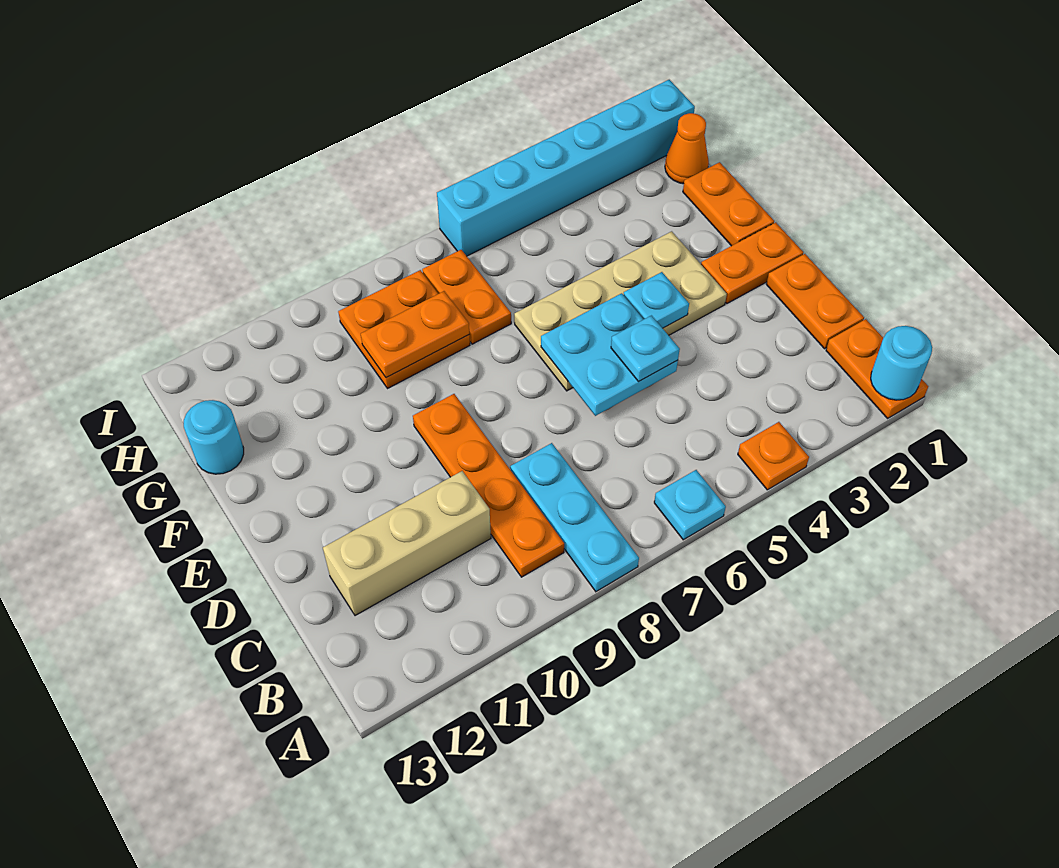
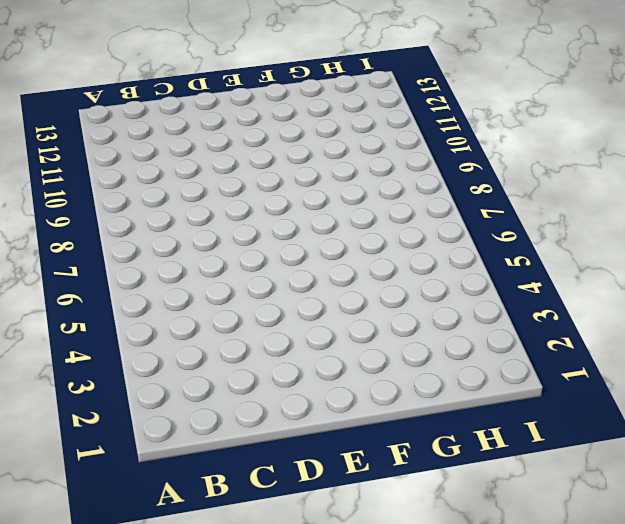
none -> orange plate A1:B1 level 1
none -> orange plate A4 level 1
none -> cyan plate A6 level 1

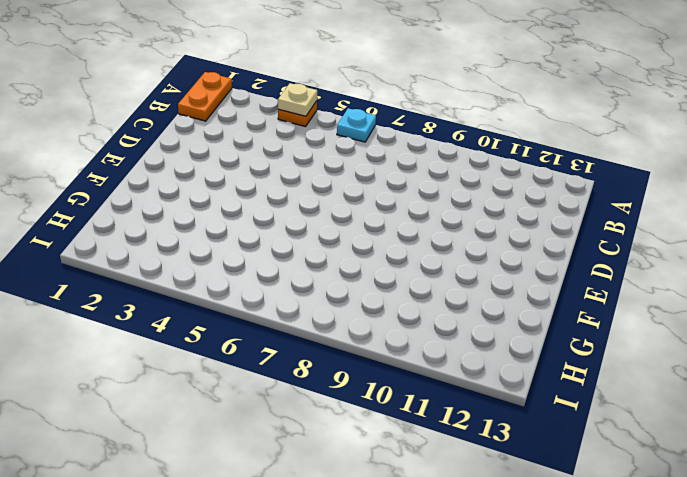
tan plate A4 level 2 -> none
none -> cyan plate A8:C8 level 1
none -> orange plate B9:E9 level 1
none -> orange plate C1:D1 level 1

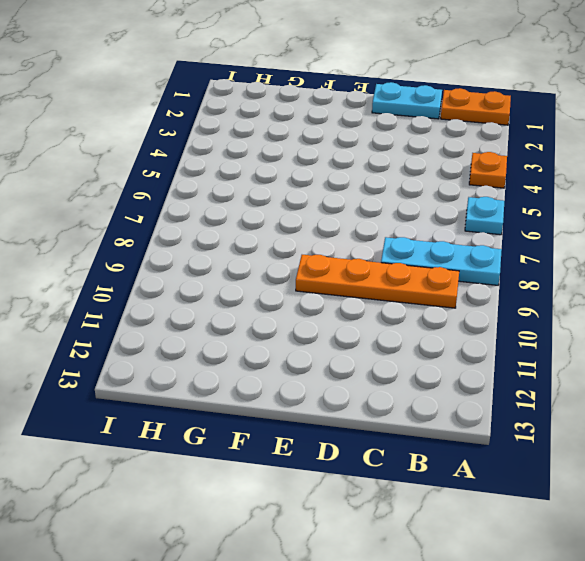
cyan plate C1:D1 level 1 -> orange plate C1:D1 level 1
none -> tan brick C10:C12 level 1
none -> orange plate E1:E2 level 1
none -> tan plate E3:F6 level 1

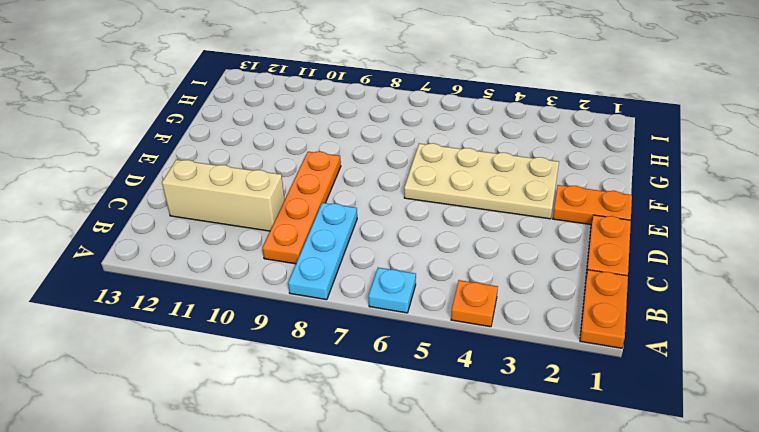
none -> orange plate F1:G1 level 1
none -> orange plate G7:H7 level 1
none -> orange plate G8:H9 level 1

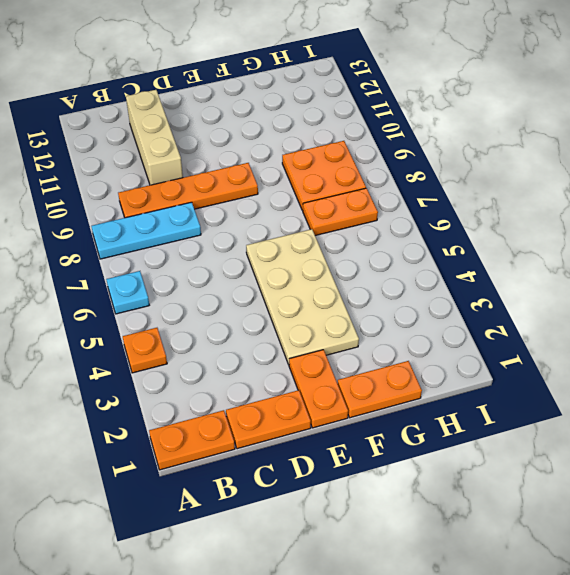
none -> cyan round brick G13 level 1
none -> orange cone H1 level 1
none -> cyan brick I1:I6 level 1

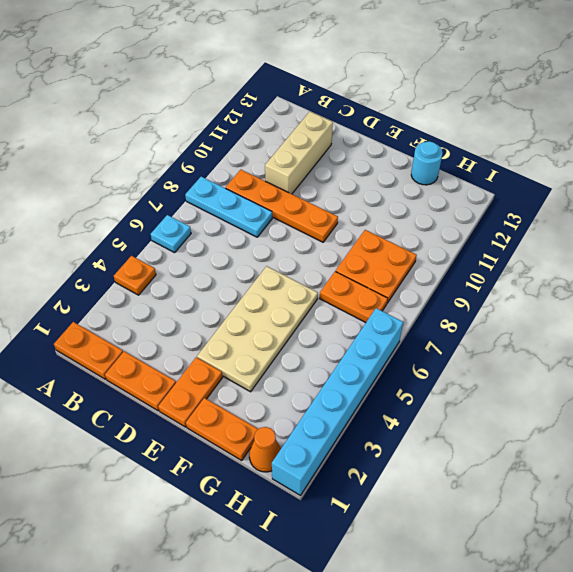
none -> cyan round brick A1 level 2
none -> cyan plate D5:E6 level 2
none -> cyan plate E4 level 2

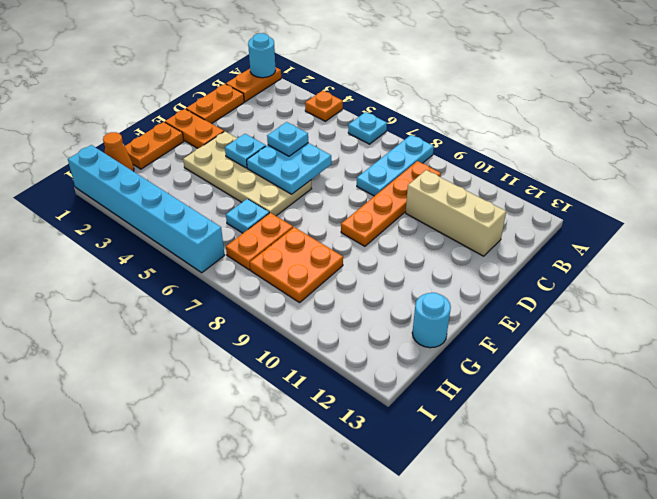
cyan plate G6 level 1 -> none
none -> orange plate G8:G9 level 2

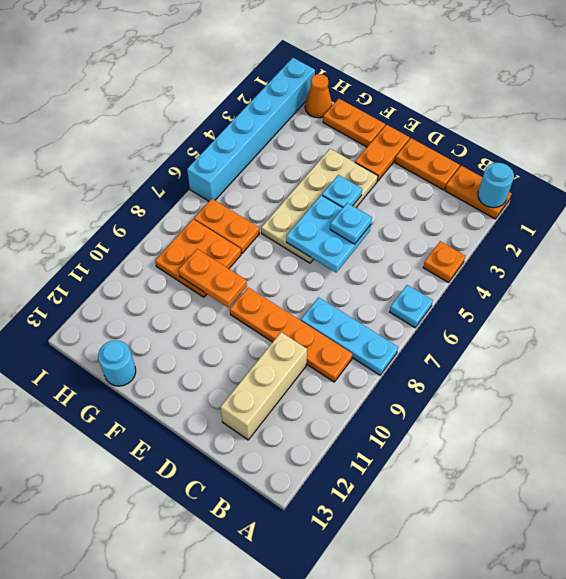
orange plate F9:G9 level 2 -> orange plate G8:G9 level 2

